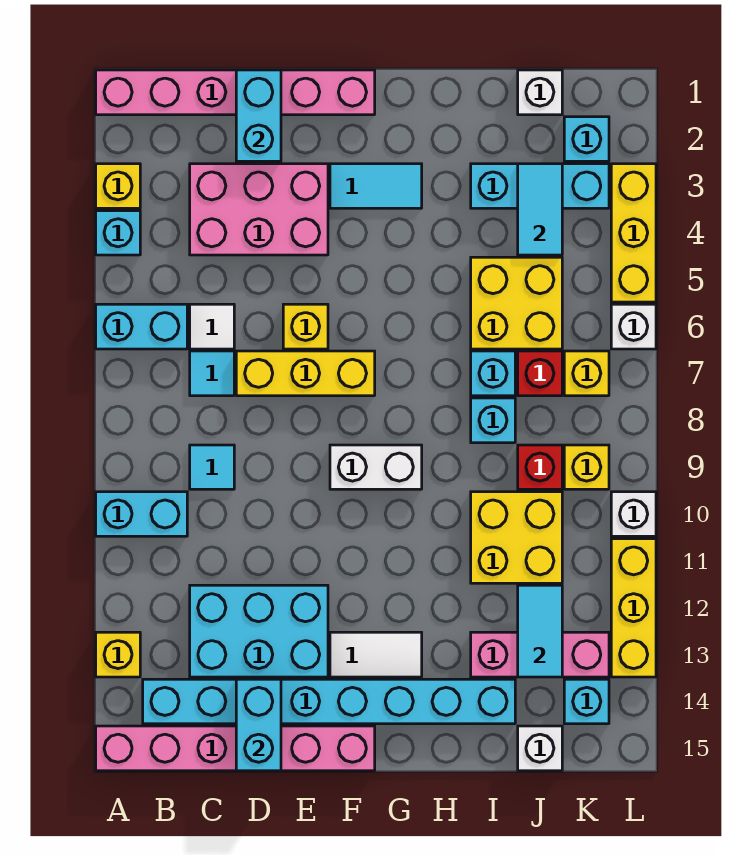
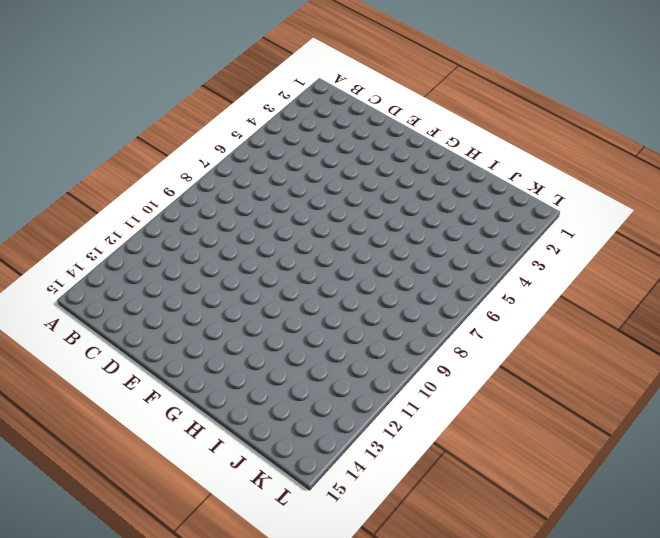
none -> pink brick A1:F1 level 1
none -> yellow brick A3 level 1
none -> cyan brick A4 level 1
none -> cyan brick A6:B6 level 1

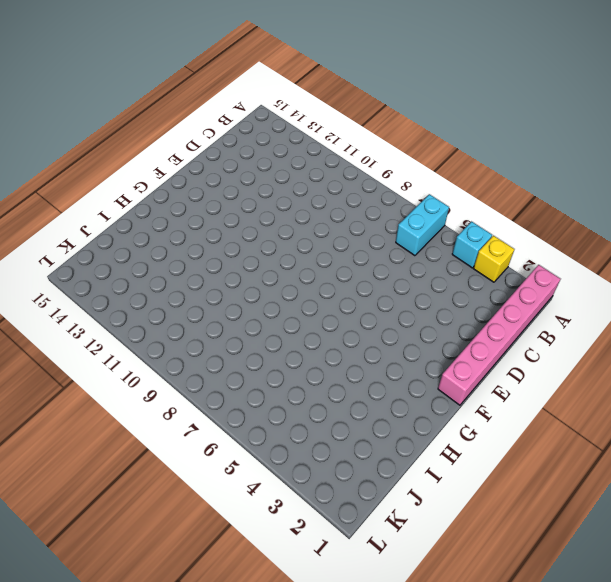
none -> cyan brick A10:B10 level 1
none -> yellow brick A13 level 1
none -> pink brick A15:F15 level 1
none -> cyan brick B14:I14 level 1

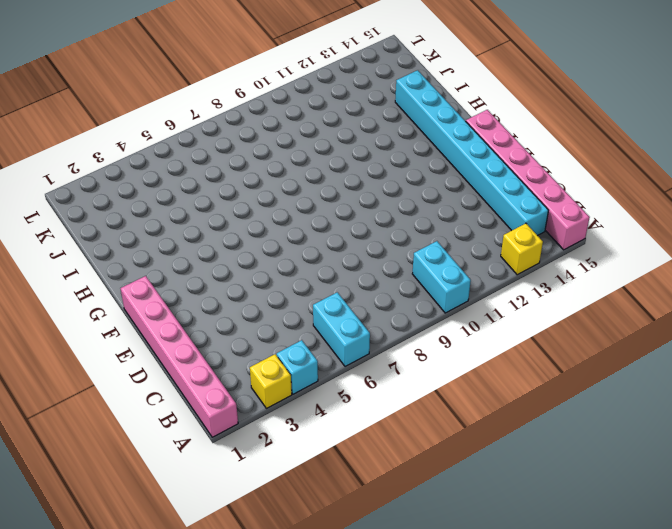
none -> pink brick C3:E4 level 1
none -> white tile C6 level 1
none -> cyan tile C7 level 1
none -> cyan tile C9 level 1

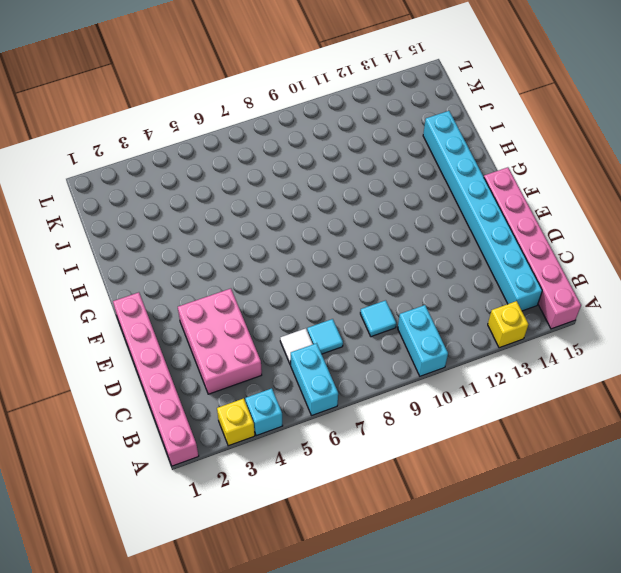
none -> cyan brick C12:E13 level 1
none -> yellow brick D7:F7 level 1
none -> yellow brick E6 level 1
none -> cyan tile F3:G3 level 1

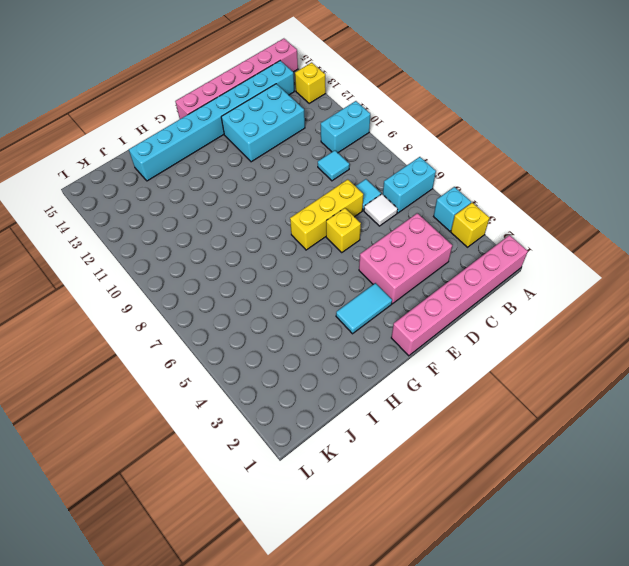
none -> white brick F9:G9 level 1
none -> white tile F13:G13 level 1
none -> cyan brick I3:K3 level 1
none -> yellow brick I5:J6 level 1

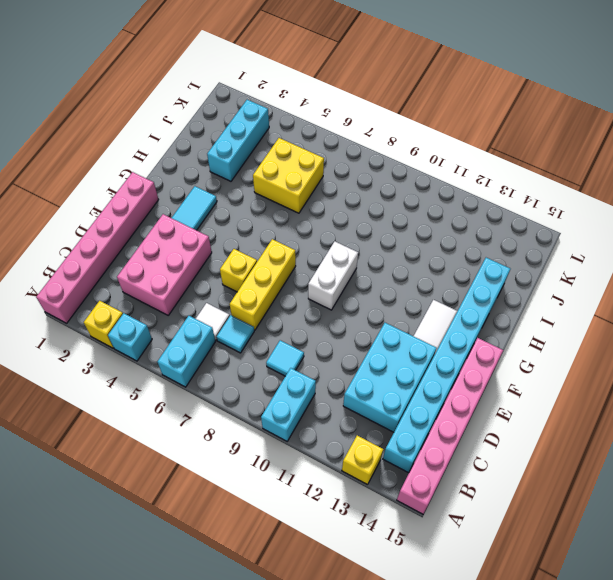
none -> cyan brick I7 level 1
none -> cyan brick I8 level 1
none -> yellow brick I10:J11 level 1
none -> pink brick I13:K13 level 1

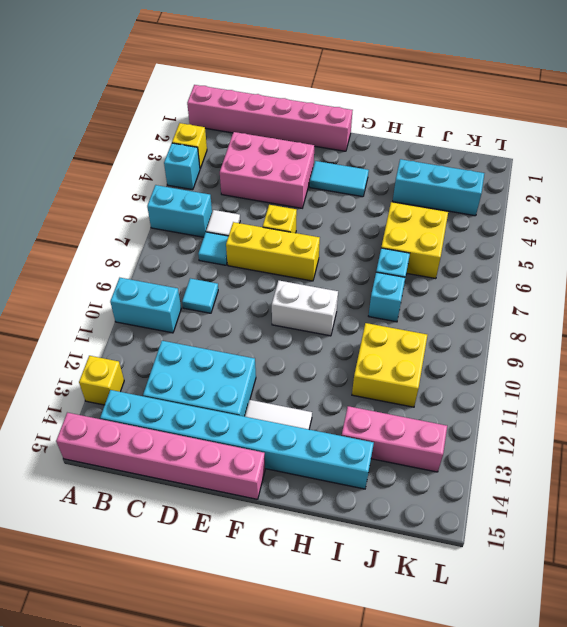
none -> white brick J1 level 1
none -> red brick J7 level 1
none -> red brick J9 level 1
none -> white brick J15 level 1

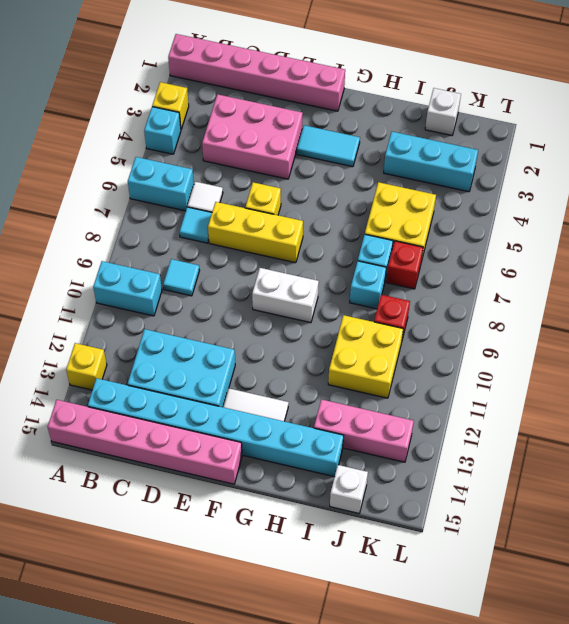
none -> cyan brick K2 level 1
none -> yellow brick K7 level 1
none -> yellow brick K9 level 1
none -> cyan brick K14 level 1

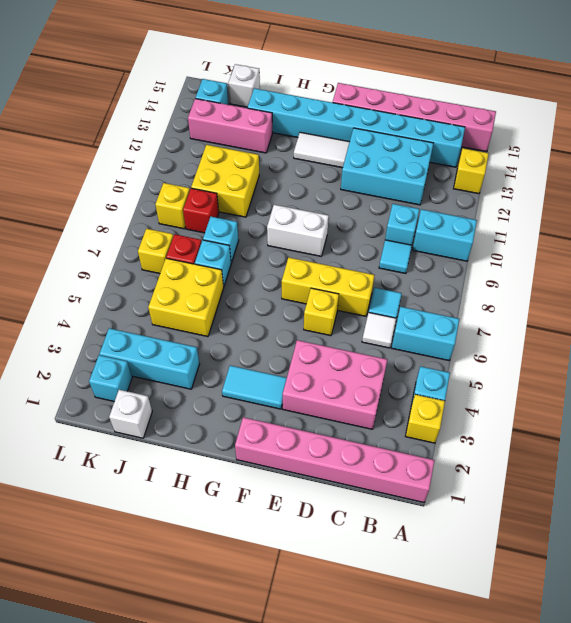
cyan brick C10 level 1 -> none
none -> yellow brick L3:L5 level 1
none -> white brick L6 level 1
none -> white brick L10 level 1
none -> yellow brick L11:L13 level 1

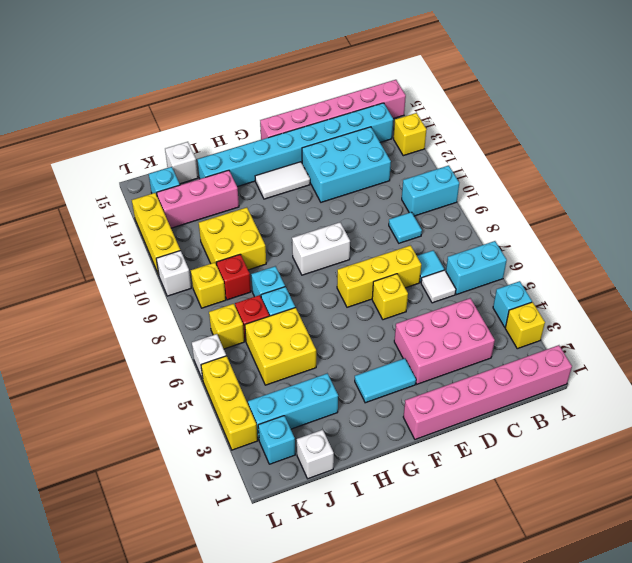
none -> cyan brick D1:D2 level 2
none -> cyan brick D14:D15 level 2
none -> cyan tile J3:J4 level 2
none -> cyan tile J12:J13 level 2

